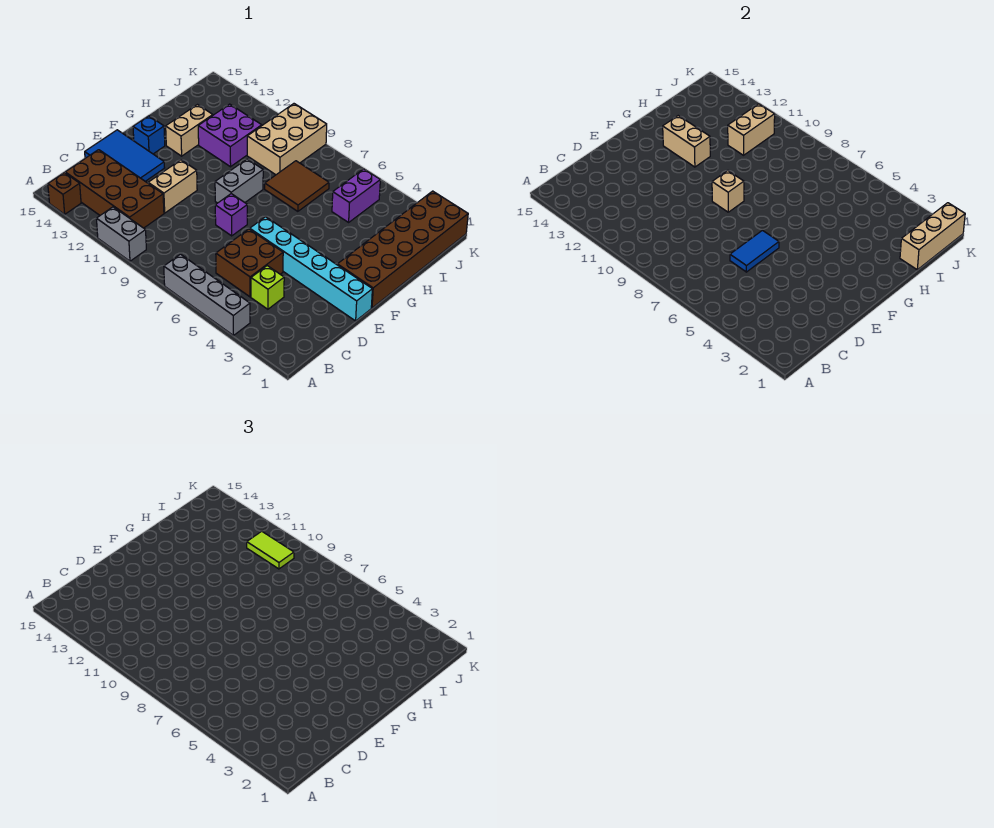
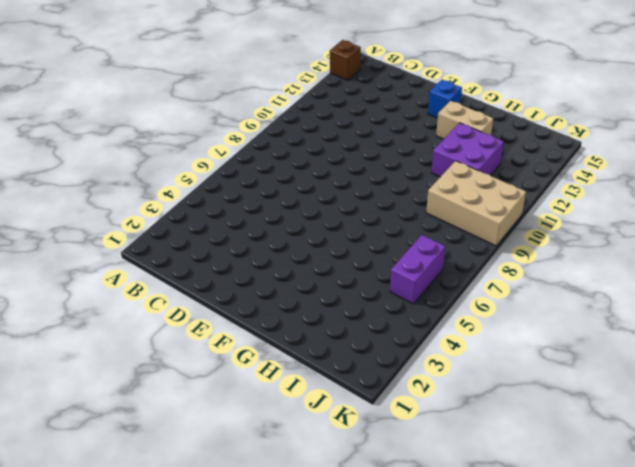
purple brick J5:J6 level 1 -> purple brick I5:J5 level 1
none -> grey brick A4:A7 level 1
none -> grey brick A10:A11 level 1
none -> brown brick B11:C14 level 1

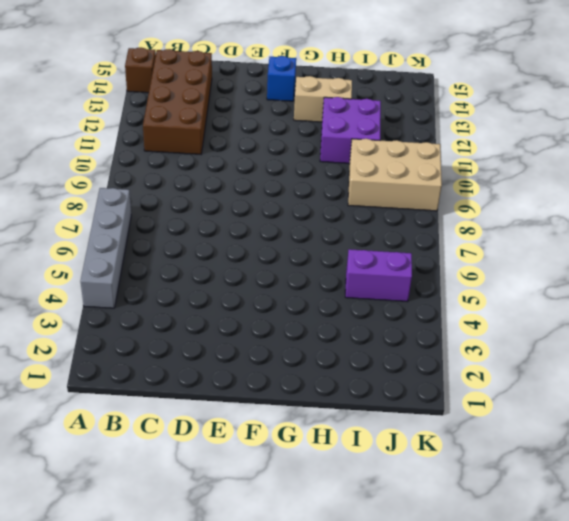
none -> grey brick A10:A11 level 1
none -> lime brick C4 level 1
none -> brown brick C5:D6 level 1

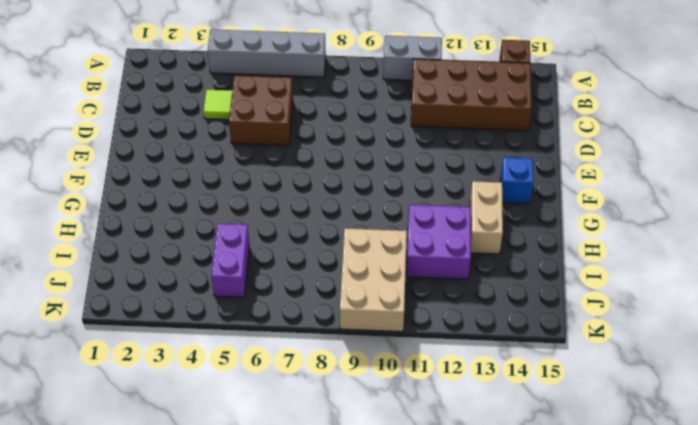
lime tile C4 level 1 -> lime brick C4 level 1
none -> tan brick D11:E11 level 1
none -> blue tile D13:E15 level 1
none -> cyan brick E1:E6 level 1

